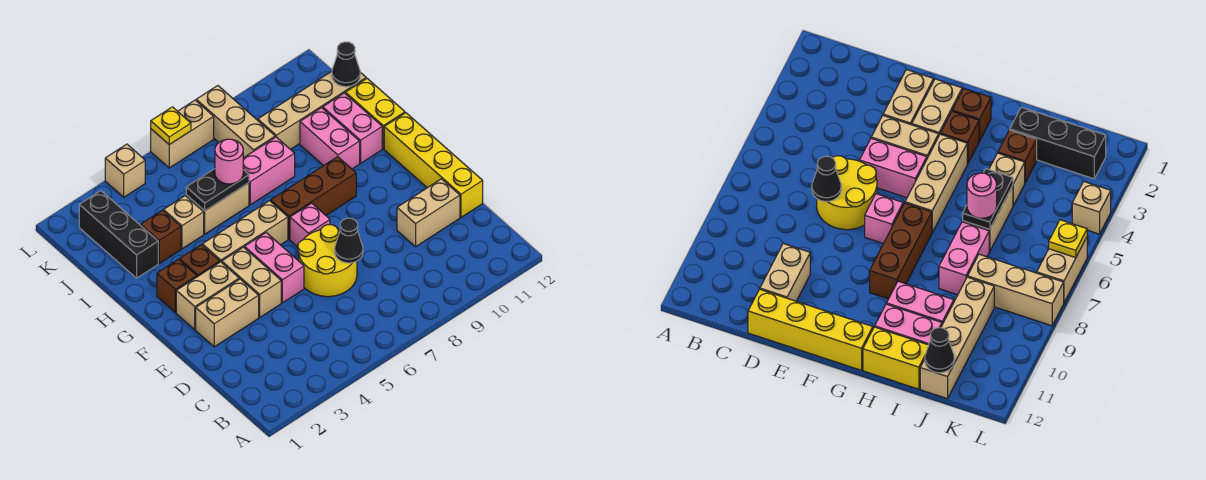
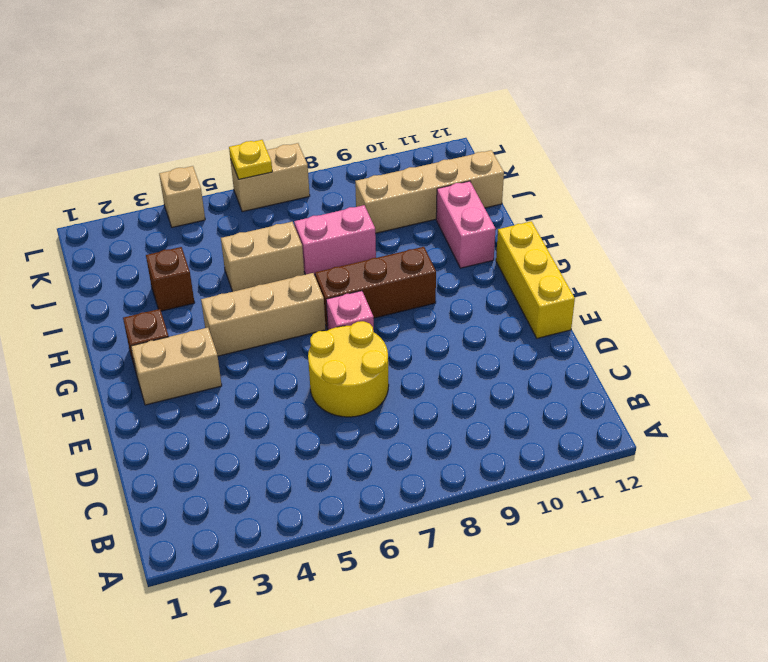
yellow brick E12:G12 level 1 -> yellow brick D12:G12 level 1
none -> tan brick D10:D11 level 1
none -> tan brick E2:E3 level 1
none -> tan brick E4:F4 level 1

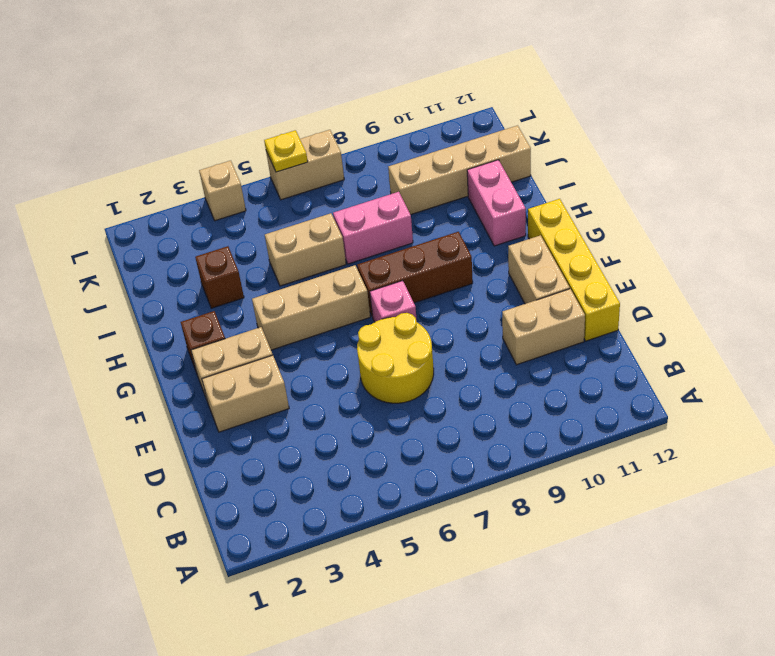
tan brick E11:F11 level 1 -> tan brick E4:F4 level 1
none -> pink brick E5:F5 level 1
none -> brown brick G3 level 1
none -> pink brick H10:I10 level 1

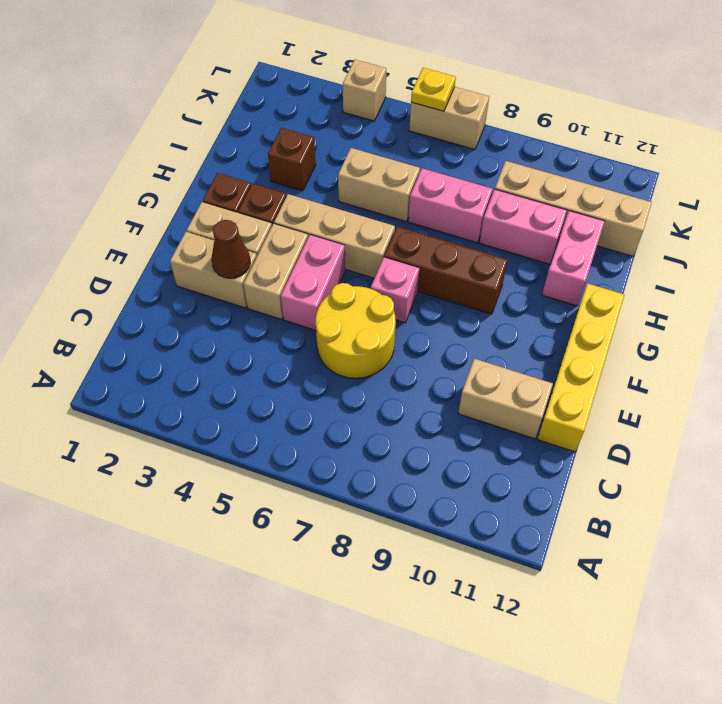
brown cone E3 level 2 -> none
pink brick I9:I10 level 1 -> pink brick H10:I10 level 1
none -> yellow brick H12:I12 level 1
none -> black brick I2:K2 level 1
none -> tan brick I4 level 1

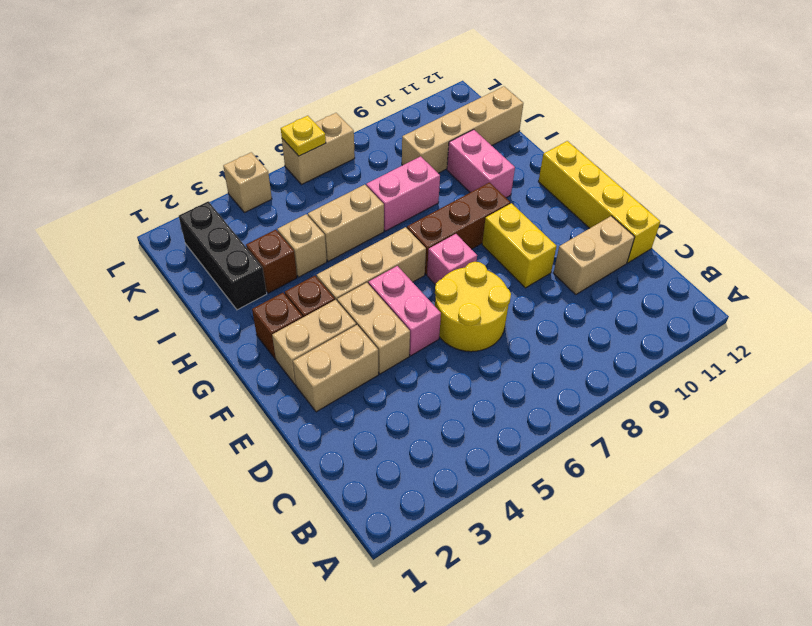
yellow brick E9:F9 level 1 -> yellow brick H12:I12 level 1
none -> pink brick H11:I11 level 1
none -> tan brick J8:L8 level 1
none -> black cone D7 level 2

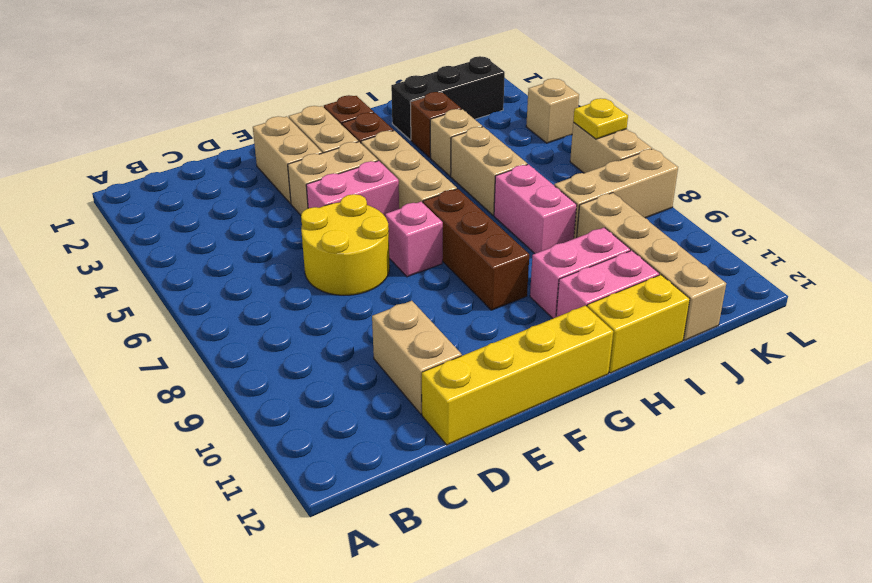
none -> black cone D7 level 2
none -> black plate I5:I6 level 2
none -> black cone J12 level 2

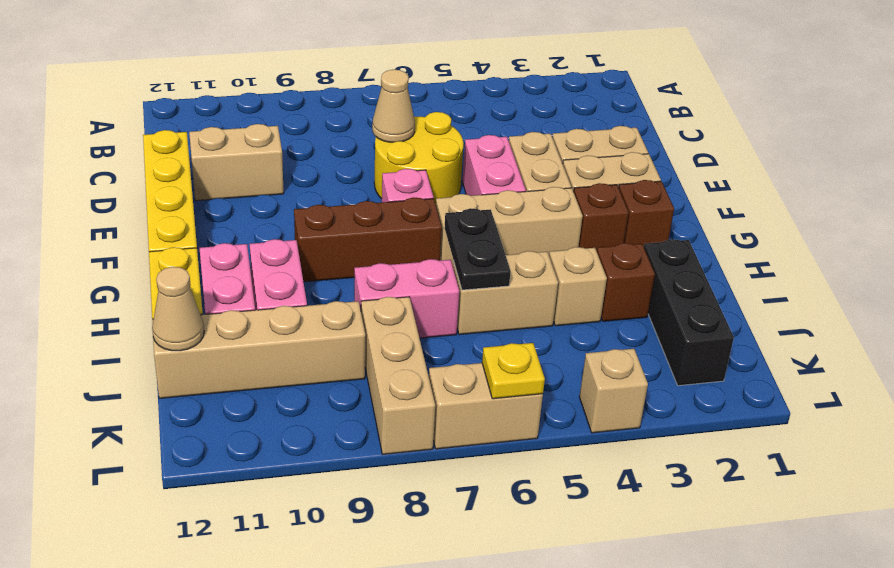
tan cone D7 level 2 -> black cone D7 level 2
black plate H6:I6 level 2 -> black plate I5:I6 level 2
tan cone J12 level 2 -> black cone J12 level 2
none -> pink round brick I6 level 3

